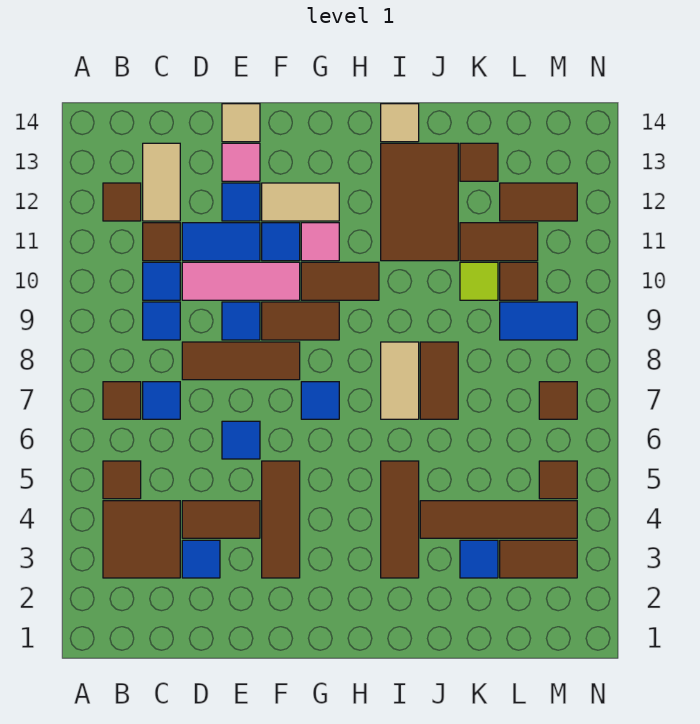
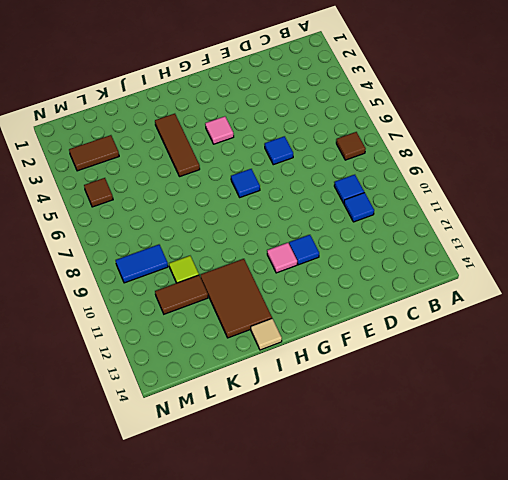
pink tile G4 level 1 -> pink tile E13 level 1
none -> brown tile B3:C4 level 1
none -> brown tile B5 level 1
none -> brown tile B12 level 1
none -> blue tile C7 level 1

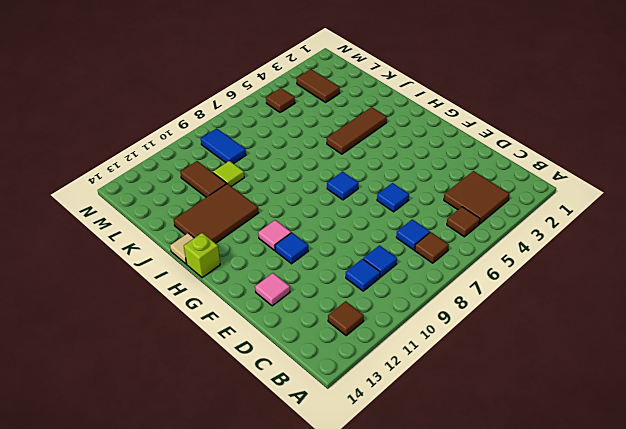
lime brick H14 level 1 -> none
none -> brown tile C11 level 1
none -> tan tile C12:C13 level 1
none -> blue tile D3 level 1
none -> brown tile D4:E4 level 1

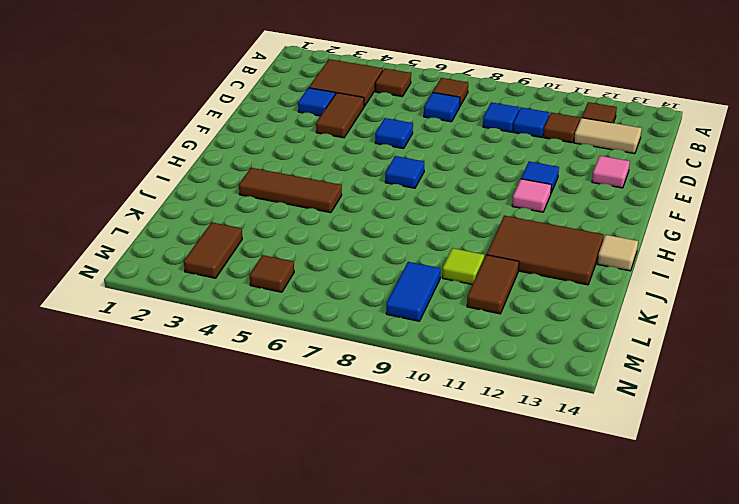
none -> brown tile D8:F8 level 1
none -> pink tile D10:F10 level 1
none -> blue tile D11:E11 level 1
none -> blue tile E9 level 1

